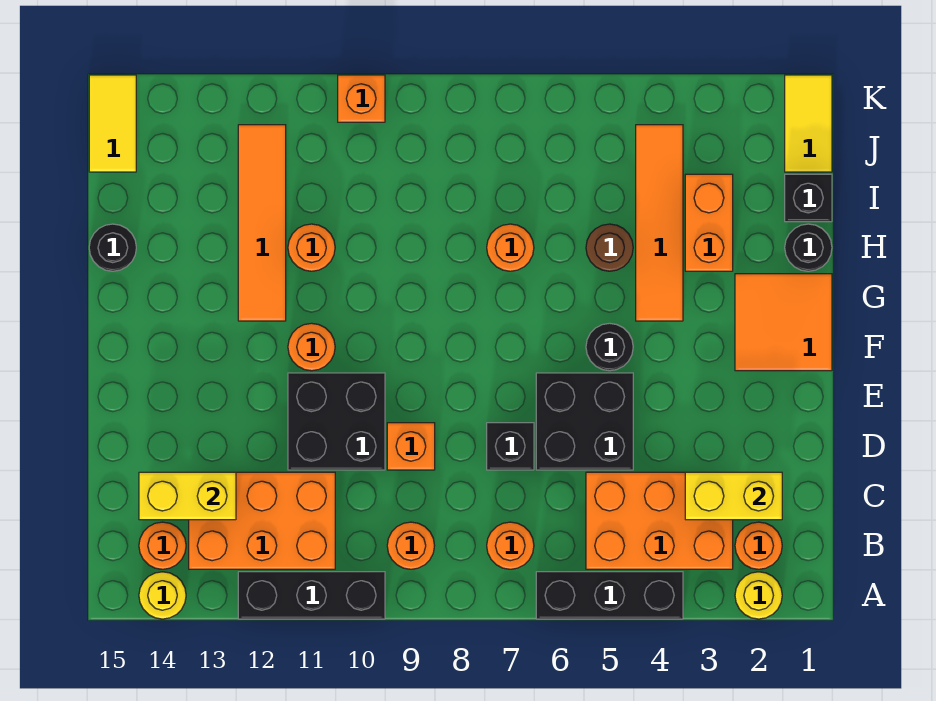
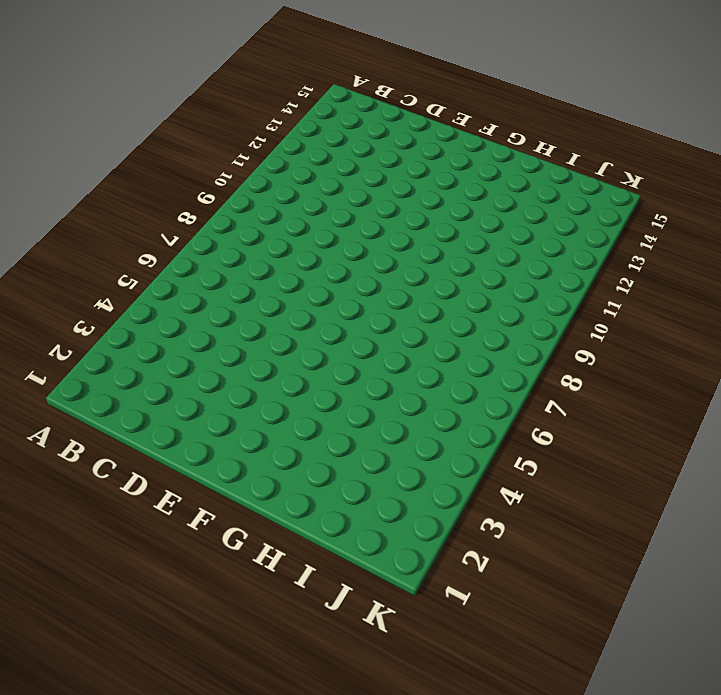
none -> yellow round brick A2 level 1
none -> black brick A4:A6 level 1
none -> black brick A10:A12 level 1
none -> yellow round brick A14 level 1

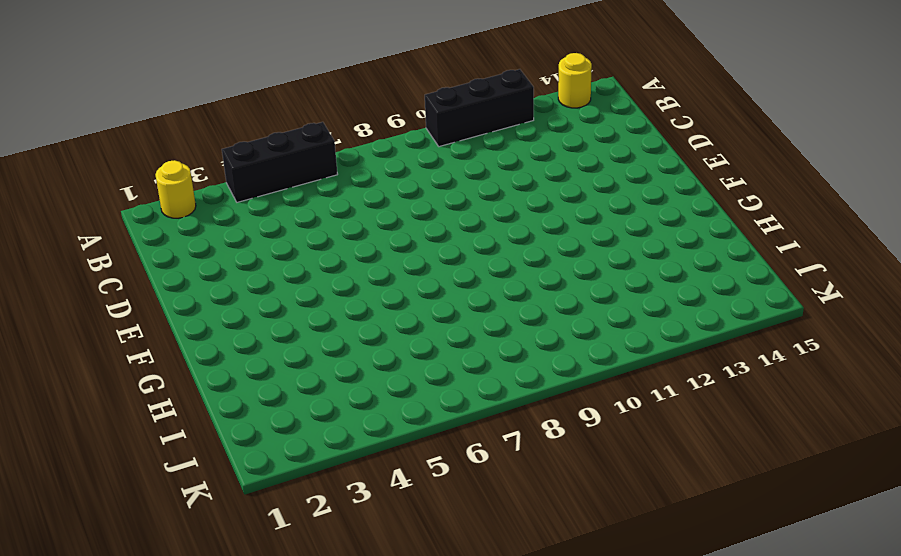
none -> orange round brick B2 level 1
none -> orange brick B3:C5 level 1
none -> orange round brick B7 level 1
none -> orange round brick B9 level 1

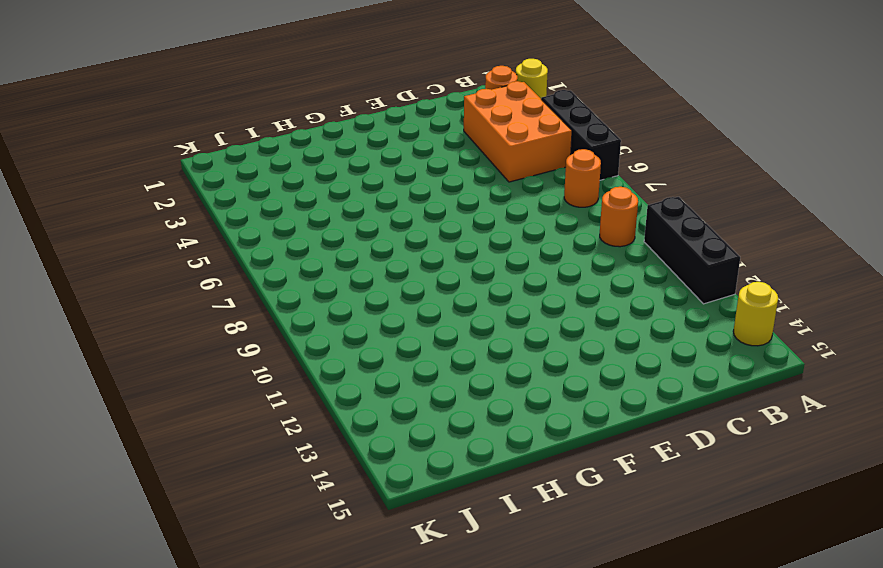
none -> orange brick B11:C13 level 1
none -> orange round brick B14 level 1
none -> black brick D5:E6 level 1
none -> black brick D7 level 1

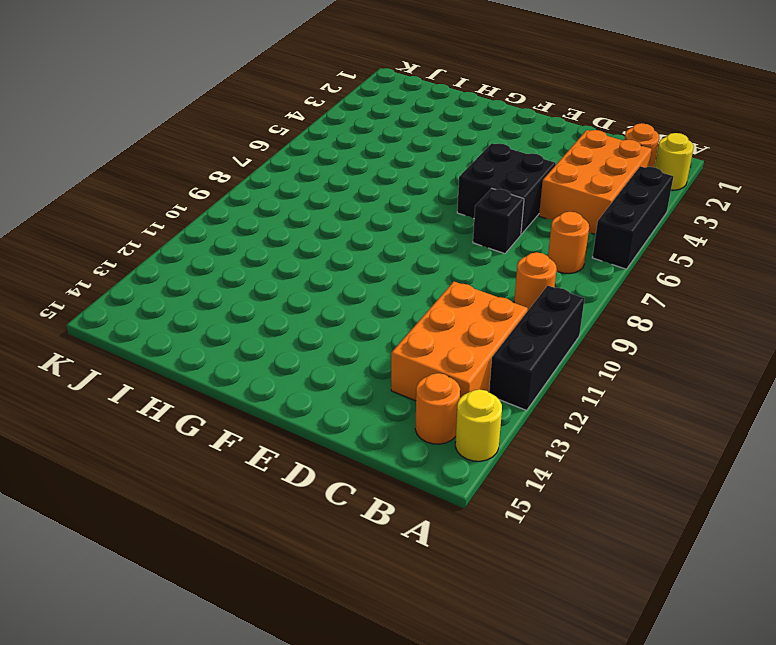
none -> orange brick D9 level 1
none -> black brick D10:E11 level 1
none -> orange tile F1:G2 level 1
none -> black round brick F5 level 1

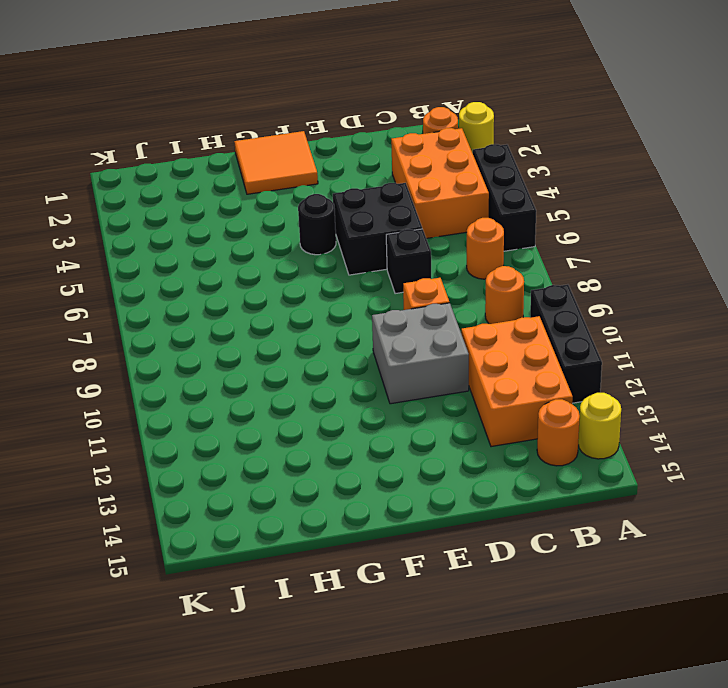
grey brick D10:E11 level 1 -> black brick D10:E11 level 1
none -> orange round brick F11 level 1
none -> orange tile G4:J4 level 1
none -> orange tile G12:J12 level 1
none -> black round brick H1 level 1

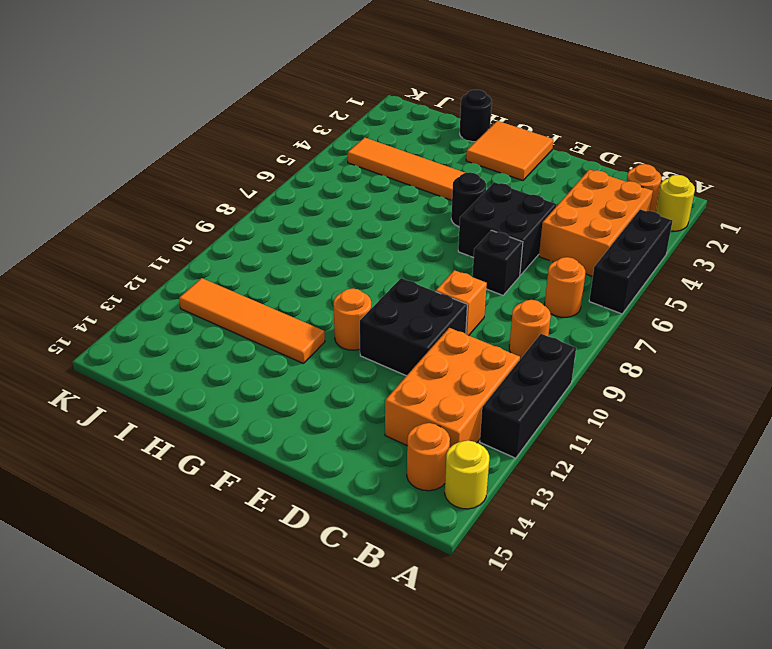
none -> orange brick H3:I3 level 1
none -> brown round brick H5 level 1
none -> orange round brick H7 level 1
none -> orange round brick H11 level 1

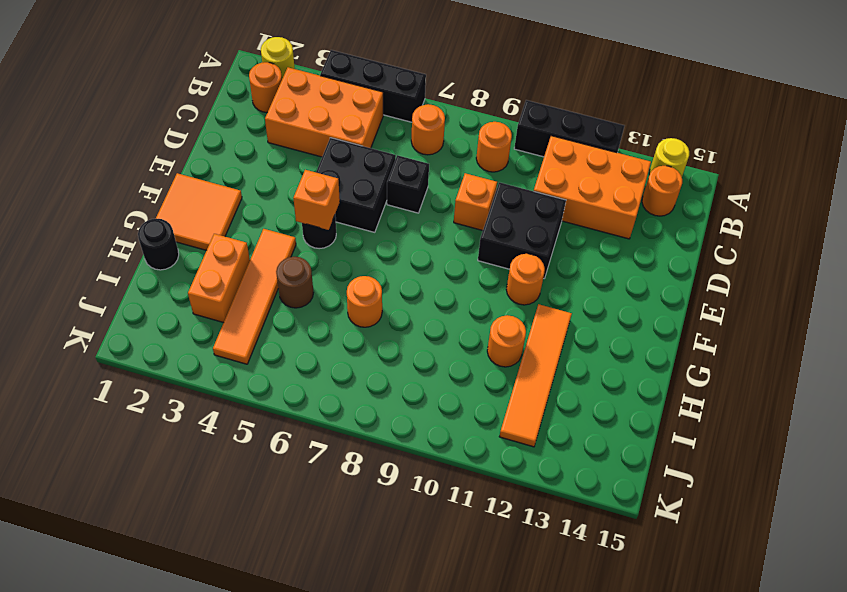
orange brick F5 level 2 -> orange brick K10 level 1
none -> black round brick H15 level 1
none -> black brick I1 level 1
none -> yellow tile J1:K1 level 1
none -> yellow tile J15:K15 level 1

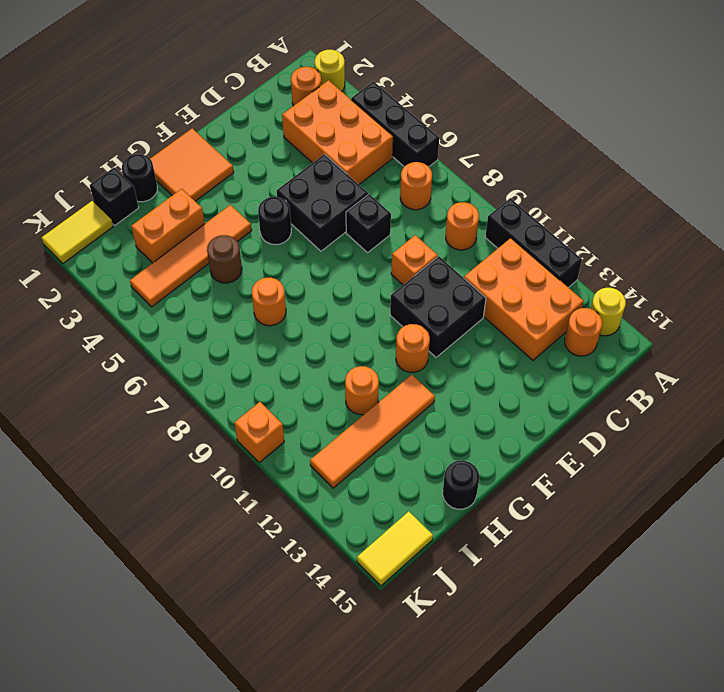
none -> yellow brick C2:C3 level 2
none -> yellow brick C13:C14 level 2

